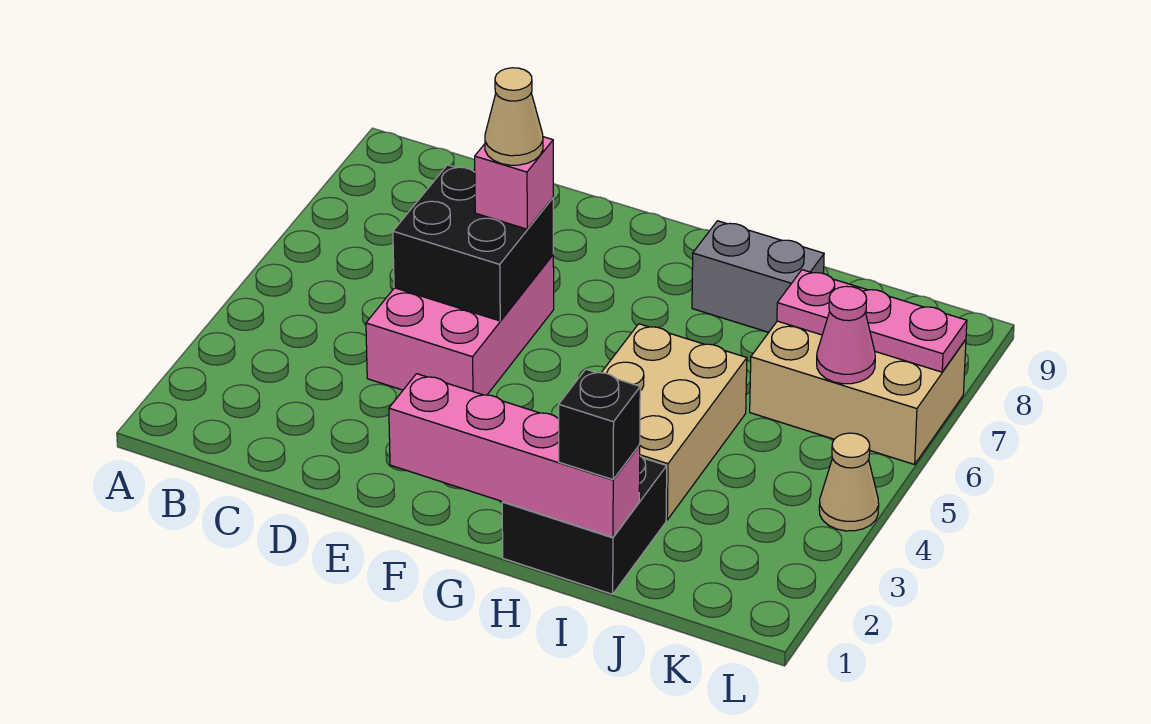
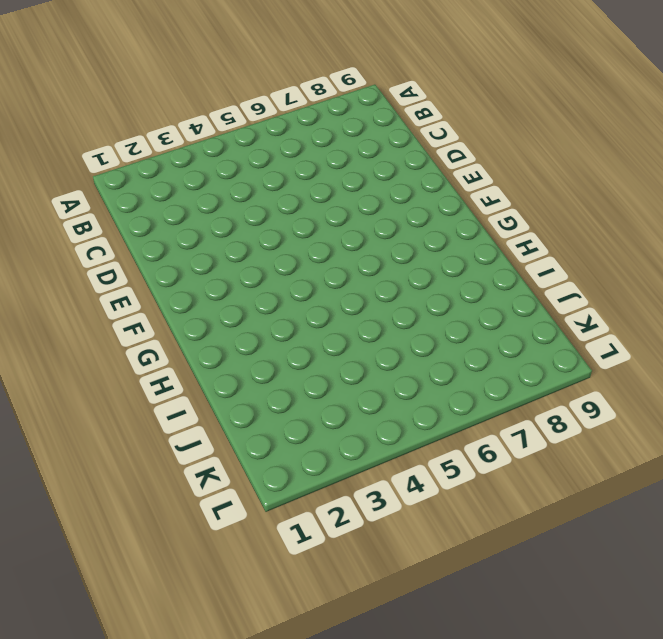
none -> pink brick D4:E6 level 1
none -> black brick H1:I2 level 1
none -> tan brick H3:I5 level 1

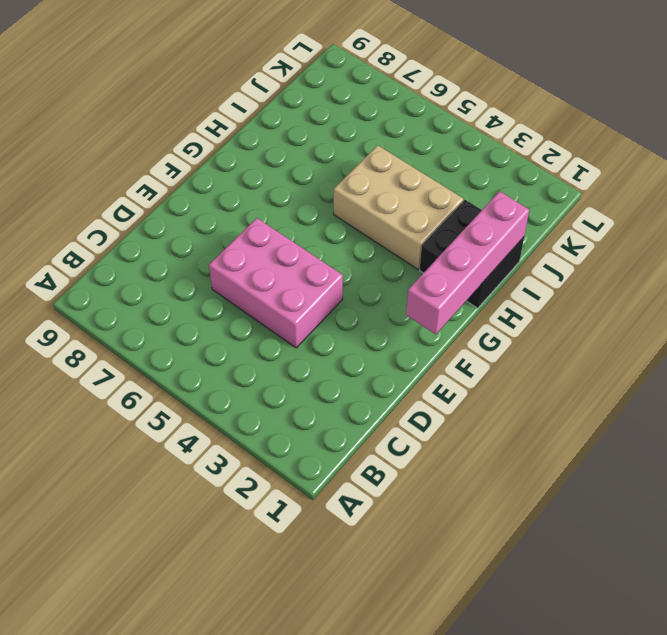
none -> grey brick H8:I8 level 1
none -> tan brick J6:L7 level 1
none -> tan cone L4 level 1

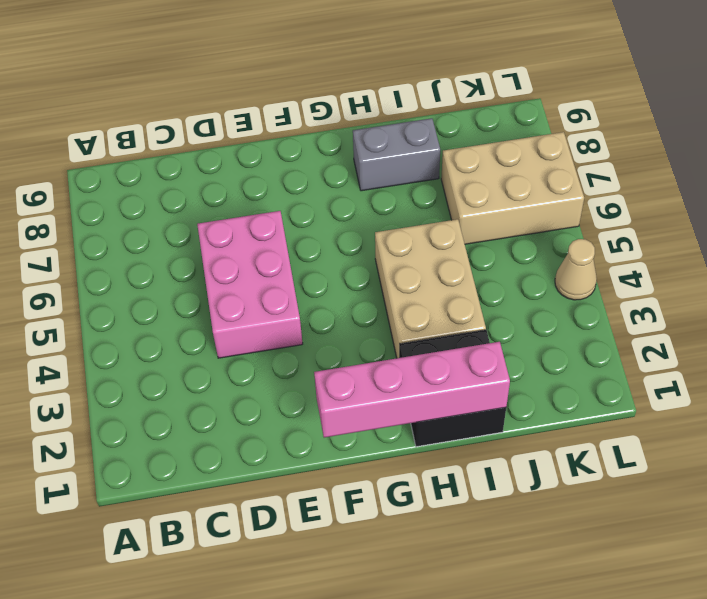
none -> black brick D5:E6 level 2
none -> pink plate J7:L7 level 2
none -> pink cone K6 level 2

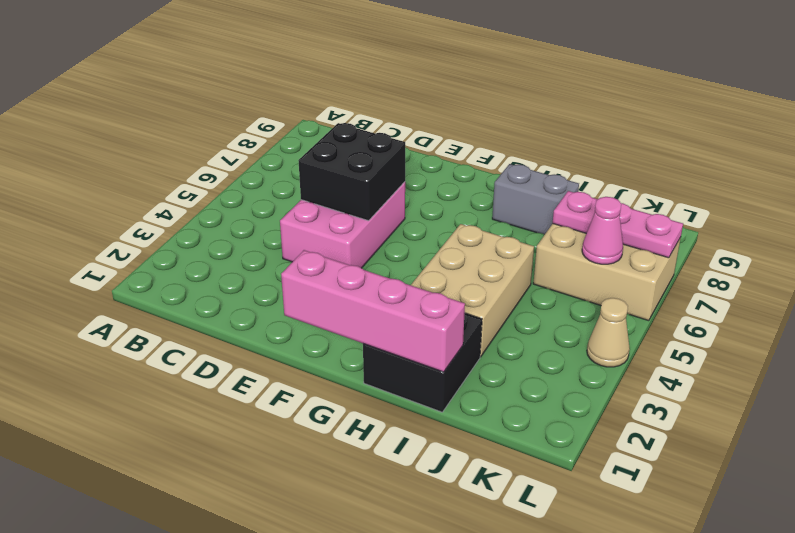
none -> pink brick E6 level 3
none -> black brick I1 level 3
none -> tan cone E6 level 4

